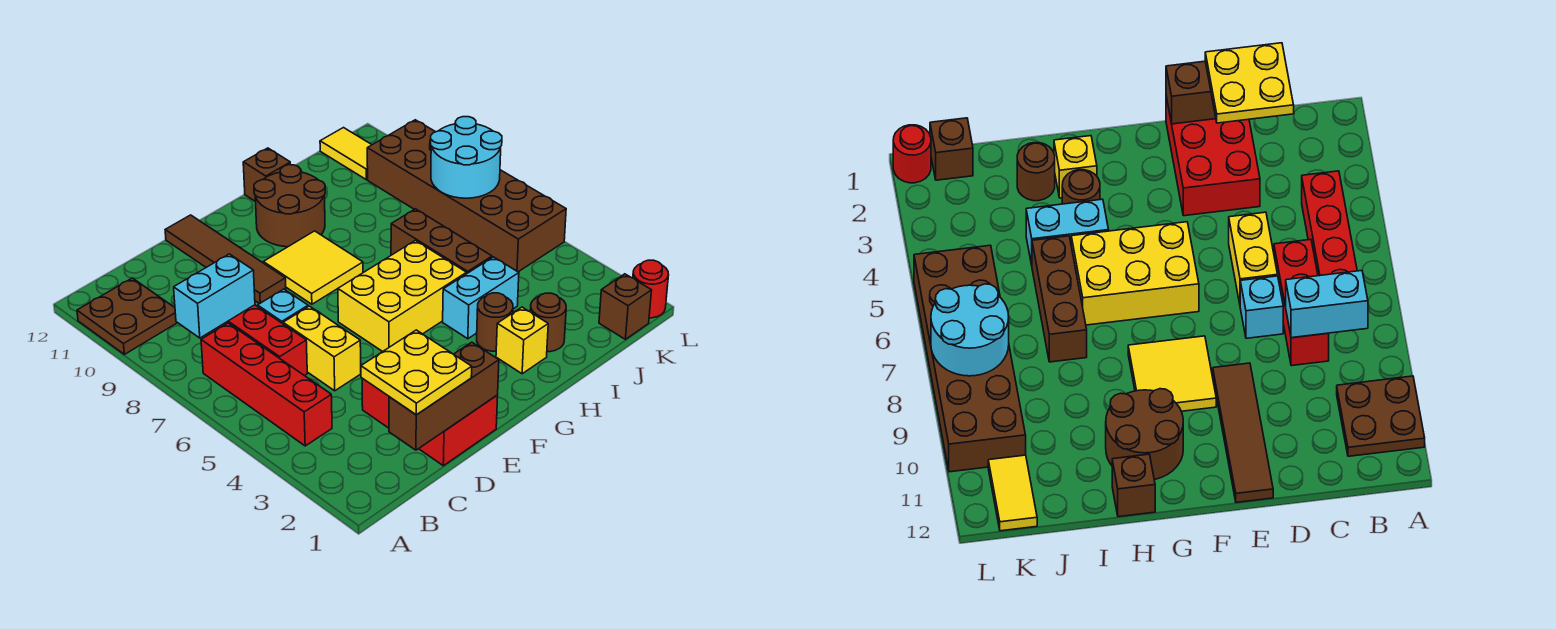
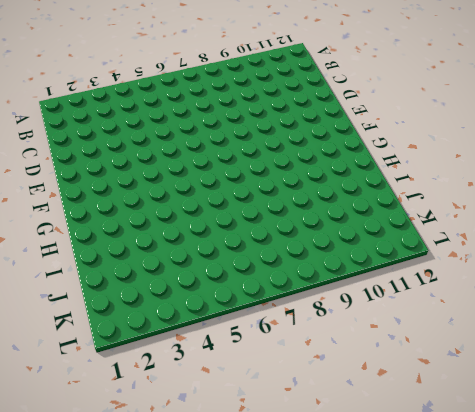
none -> brown plate A10:B11 level 1
none -> red brick B4:B7 level 1
none -> red brick C6:C8 level 1

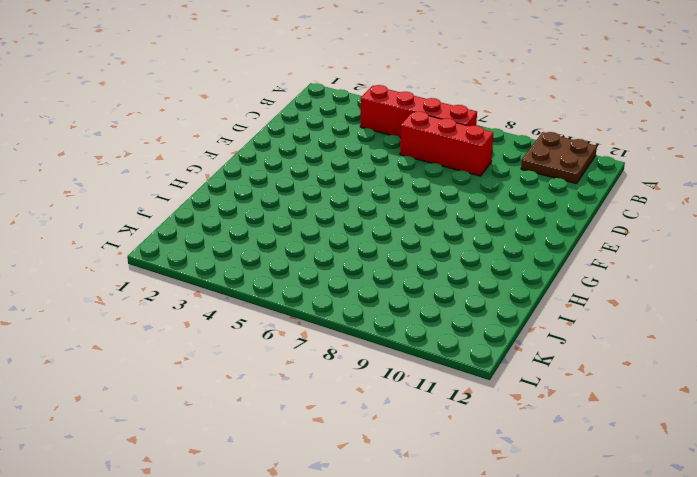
none -> red brick D1:E3 level 1
none -> yellow brick D5:D6 level 1
none -> cyan brick D7 level 1

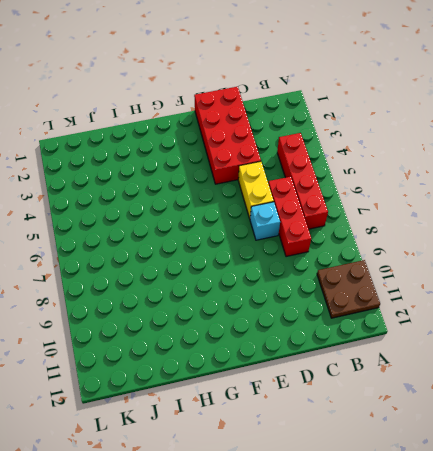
red brick D1:E4 level 1 -> red brick D1:E3 level 1
none -> brown tile E9:E12 level 1
none -> yellow brick F5:H6 level 1
none -> yellow tile F8:G9 level 1

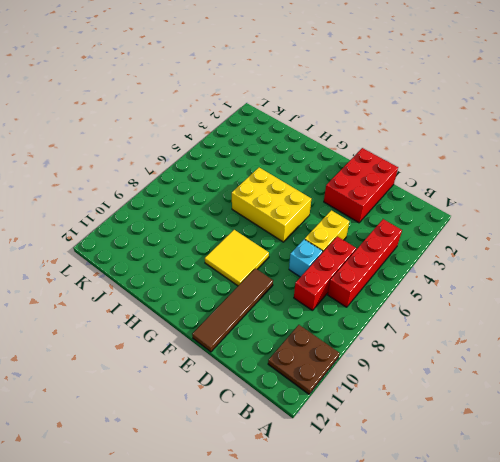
none -> brown round brick G10:H11 level 1
none -> yellow brick H2 level 1
none -> brown round brick H3 level 1

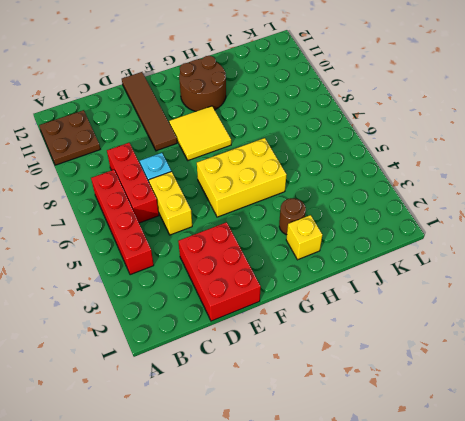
none -> cyan brick H4:I4 level 1
none -> brown brick H12 level 1
none -> brown round brick I2 level 1

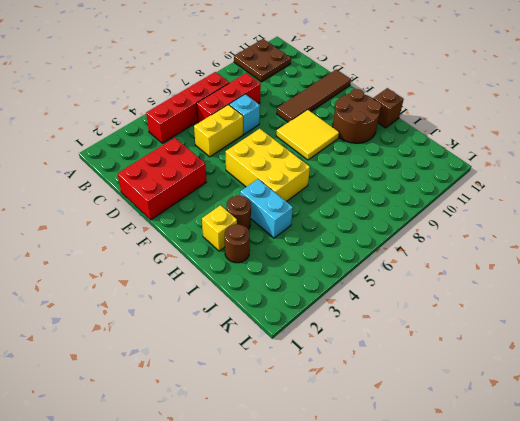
none -> brown brick I5:I7 level 1
none -> brown brick K1 level 1
none -> brown brick K5:L10 level 1

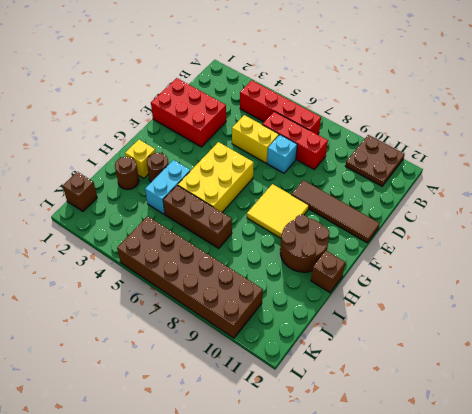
none -> yellow tile K11:K12 level 1
none -> red round brick L1 level 1
none -> cyan brick B8:C8 level 2

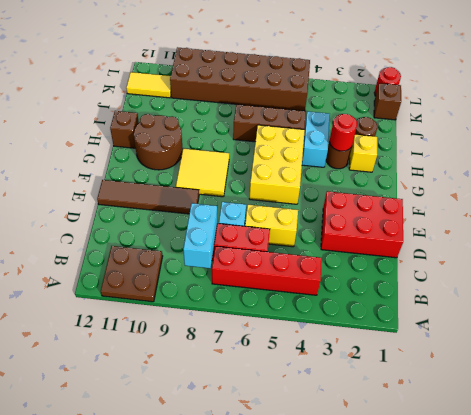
red round brick H3 level 2 -> none
none -> brown brick C1:E1 level 2
none -> cyan round brick K7:L8 level 2
none -> yellow plate C1:D2 level 3

